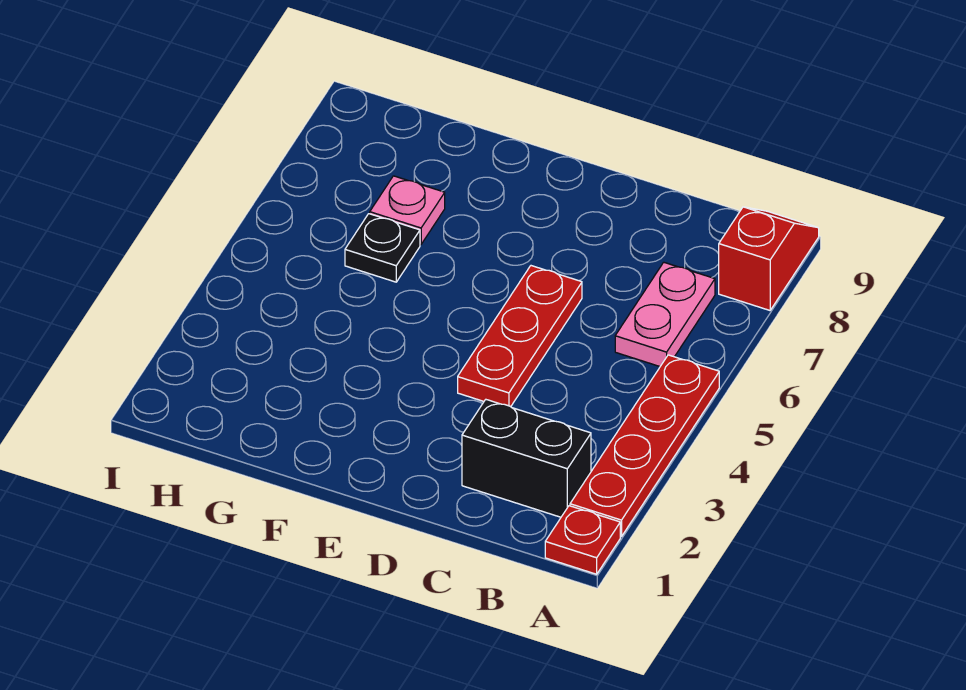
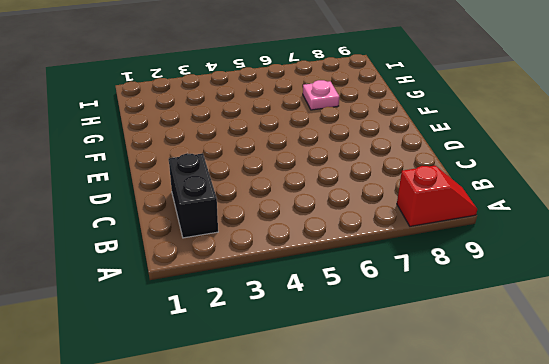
none -> red plate A1 level 1
none -> red plate A2:A5 level 1

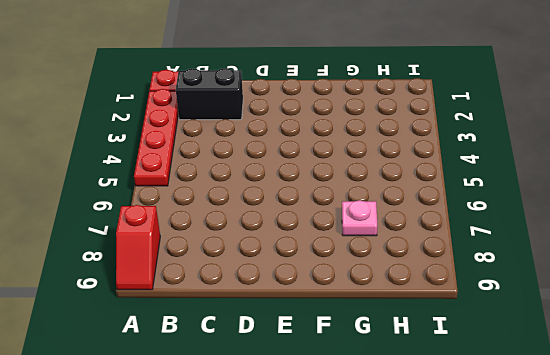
none -> pink plate B6:B7 level 1
none -> red plate D4:D6 level 1

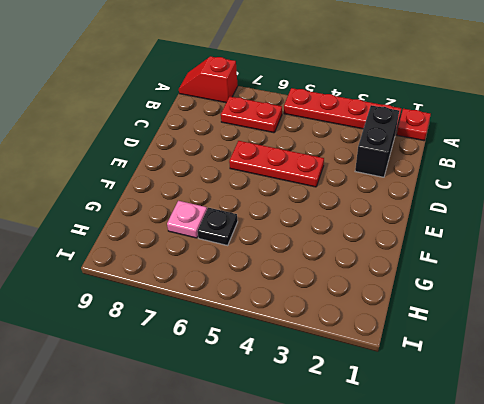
red plate B6:B7 level 1 -> pink plate B6:B7 level 1

